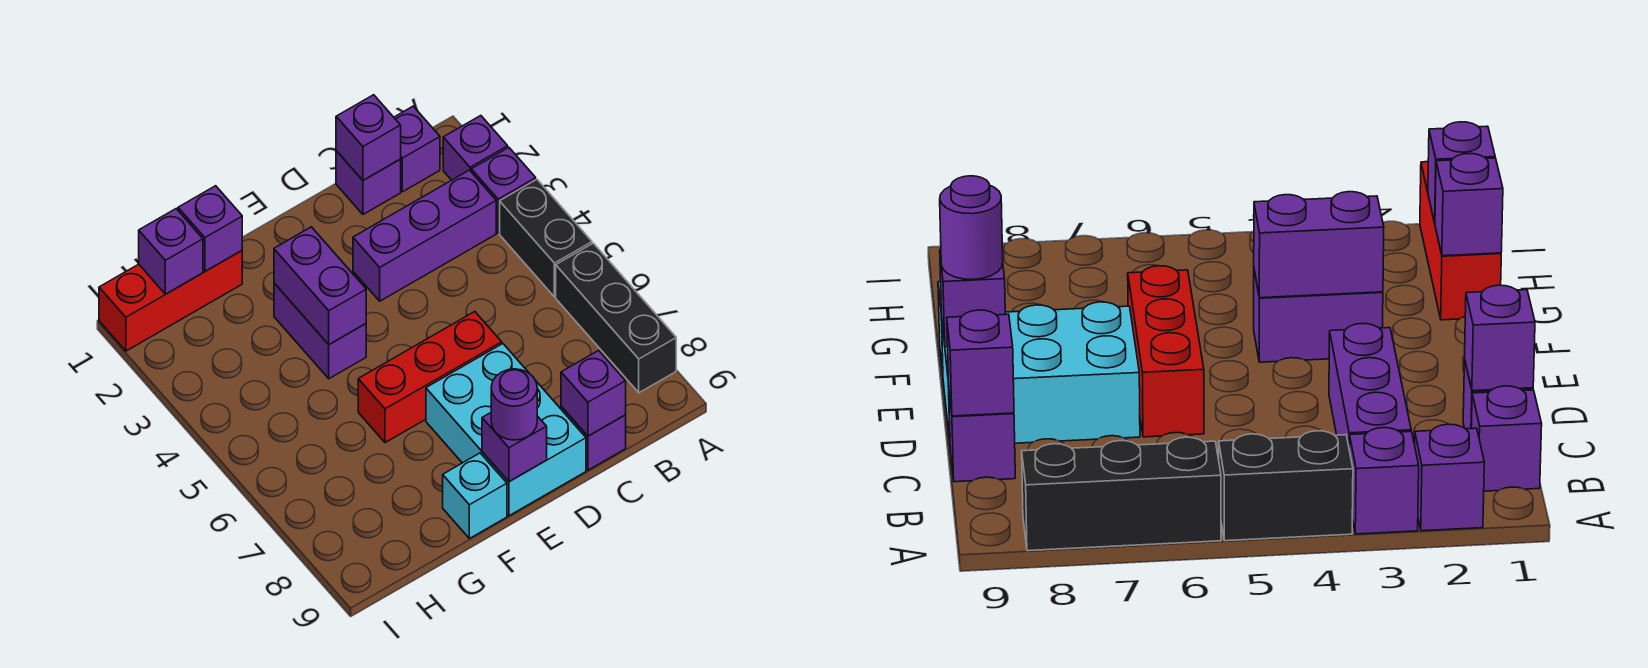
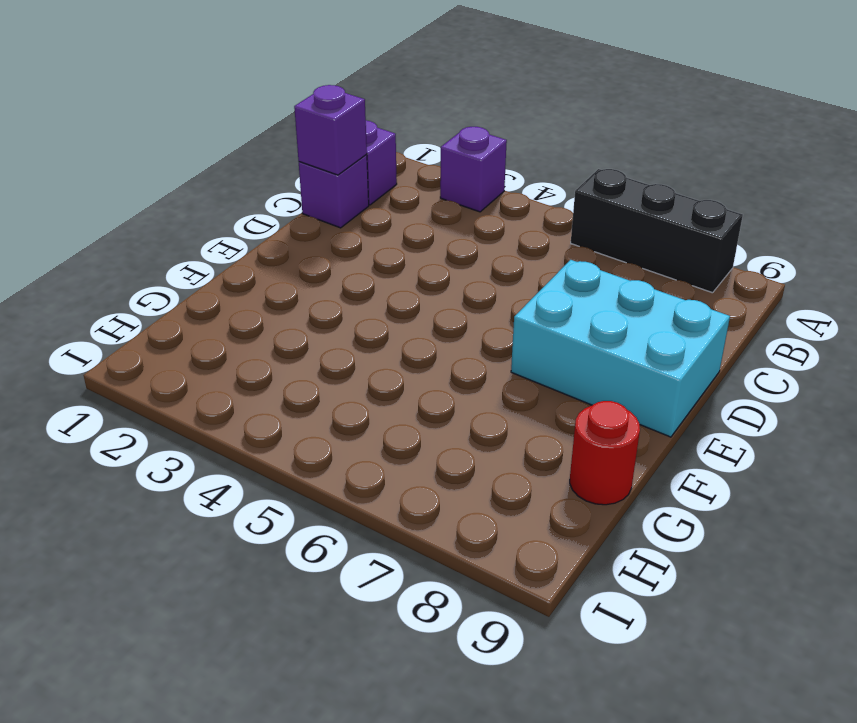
red round brick G9 level 1 -> none
none -> purple brick A2 level 1
none -> black brick A4:A5 level 1
none -> purple brick B3:D3 level 1

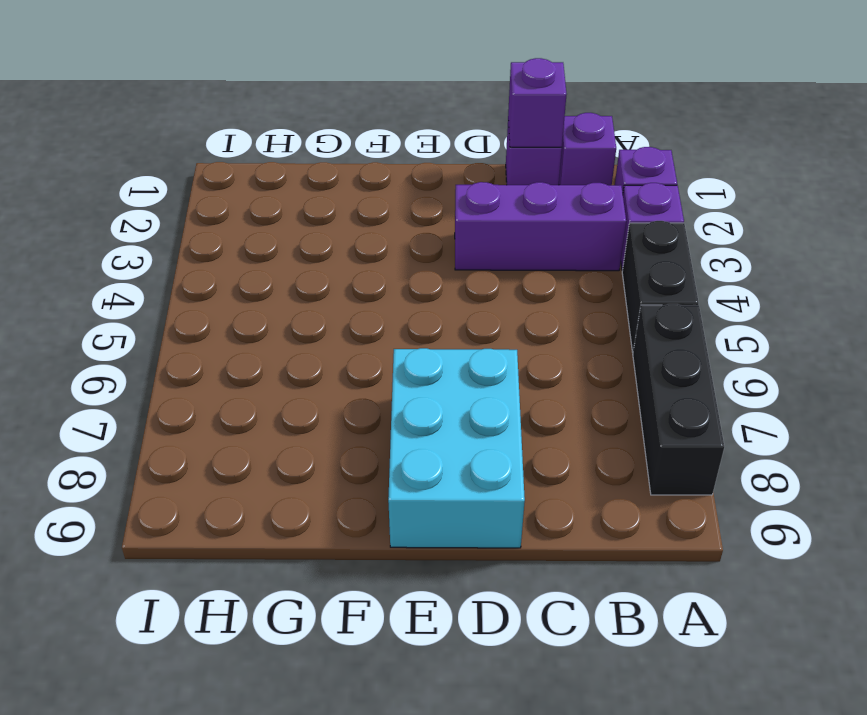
none -> purple brick C9 level 1
none -> red brick D6:F6 level 1
none -> purple brick F3:F4 level 1

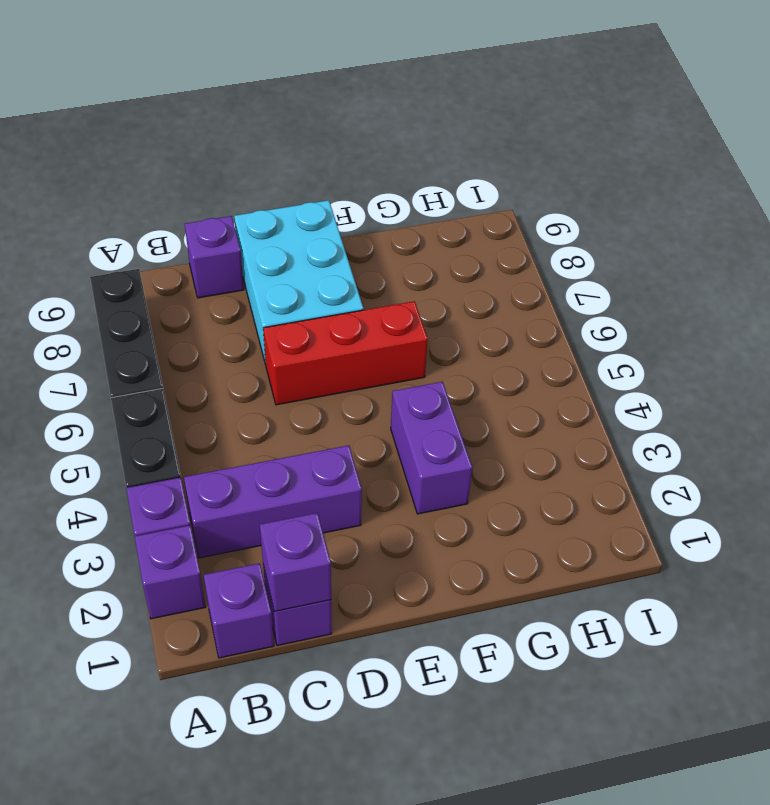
none -> cyan brick F9 level 1
none -> red brick G1:I1 level 1
none -> purple brick C9 level 2

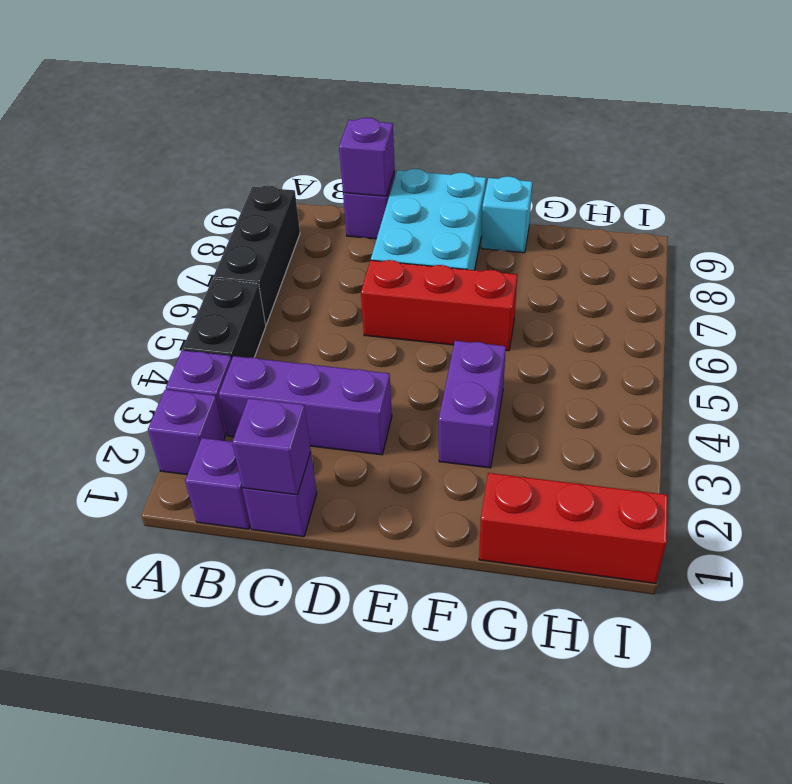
none -> purple brick E9 level 2
none -> purple brick F3:F4 level 2
none -> purple brick G1 level 2

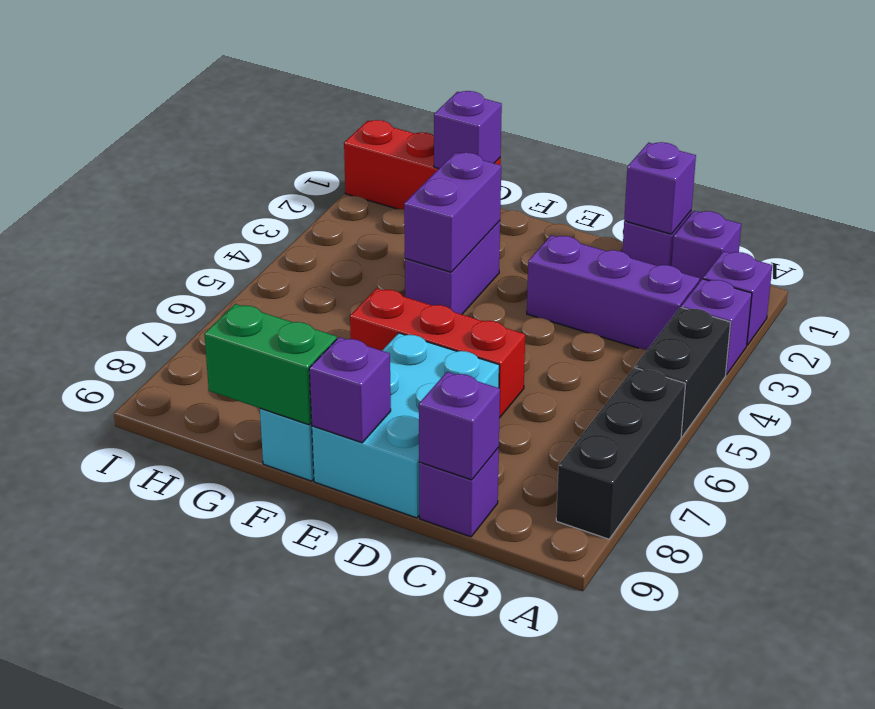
green brick F9:G9 level 2 -> none
none -> purple brick H1 level 2
none -> purple round brick E9 level 3

